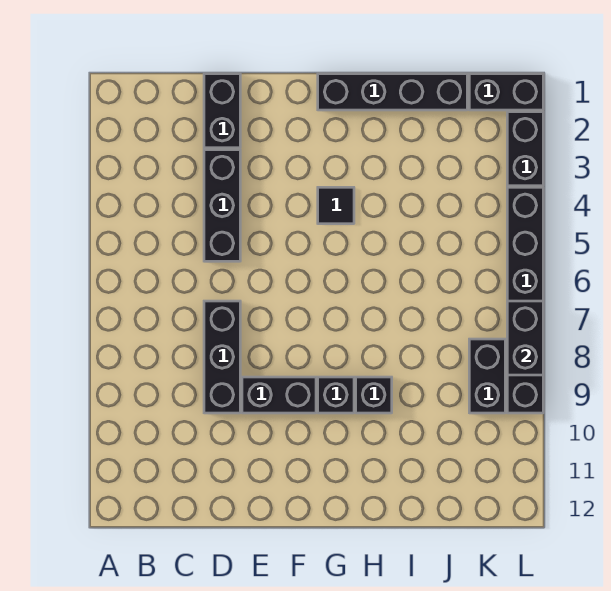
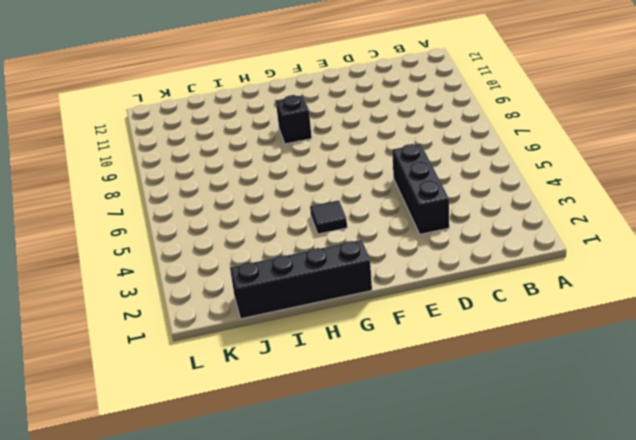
none -> black brick D1:D2 level 1
none -> black brick D7:D9 level 1
none -> black brick E9:F9 level 1

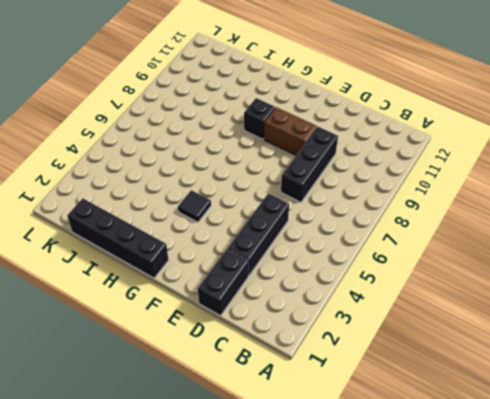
brown brick E9:F9 level 1 -> black brick E9:F9 level 1
none -> black brick H9 level 1
none -> black brick K1:L1 level 1
none -> black brick K8:K9 level 1

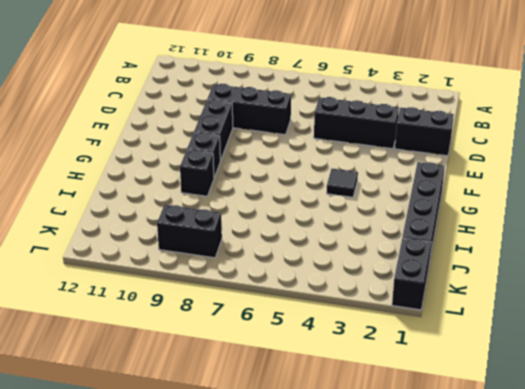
none -> black brick L2:L3 level 1
none -> black brick L4:L9 level 1
none -> black brick L7:L8 level 2

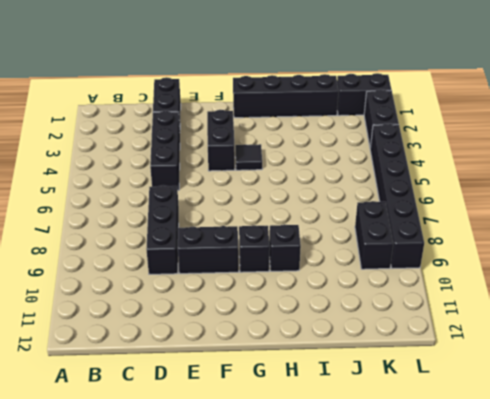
black brick F3:F4 level 1 -> black brick L7:L8 level 2

